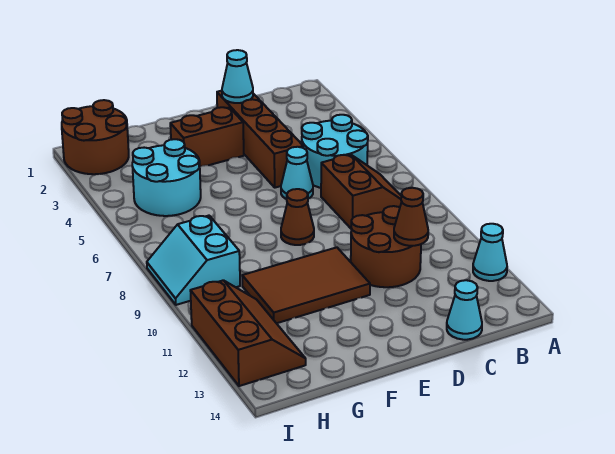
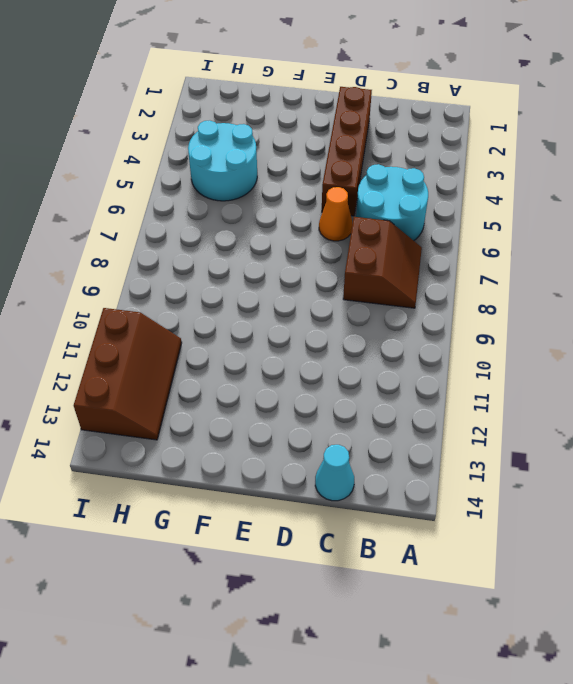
orange cone D6 level 1 -> cyan cone D6 level 1
none -> cyan cone A12 level 1
none -> brown round brick C10:D11 level 1
none -> brown brick E3:F3 level 1

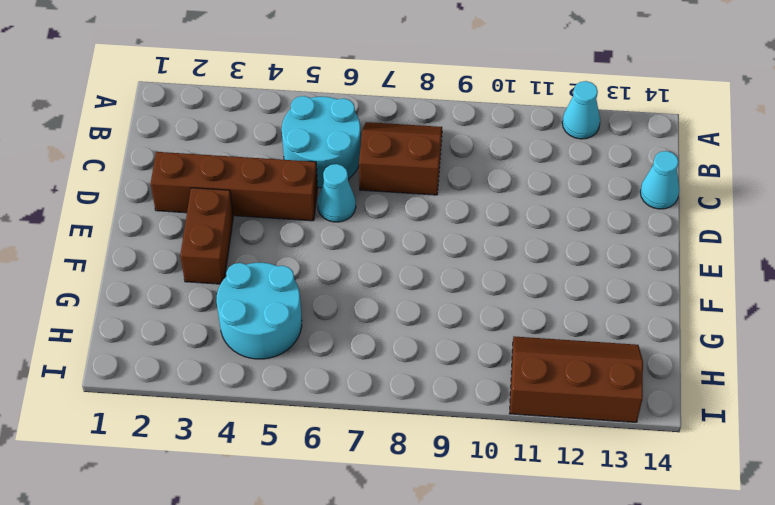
none -> brown round brick C10:D11 level 1
none -> brown cone E8 level 1
none -> brown tile E10:G11 level 1

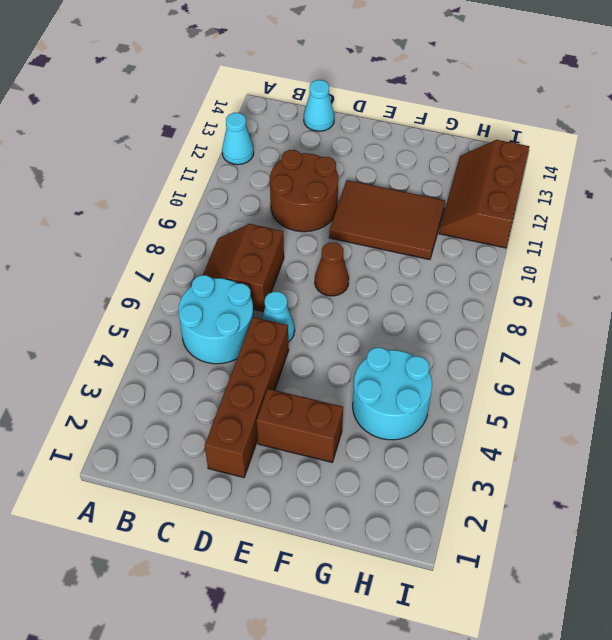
none -> brown round brick H1:I2 level 1
none -> cyan slope H8:I9 level 1 top H
none -> brown cone C11 level 2

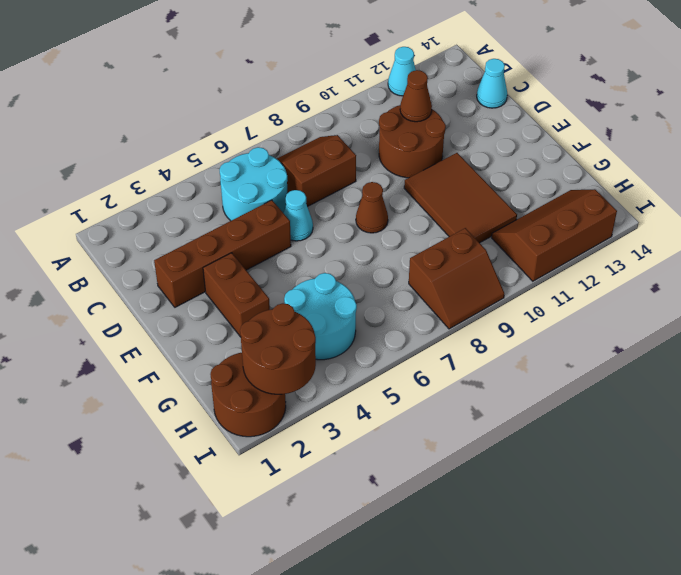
brown round brick H2:I3 level 2 -> none
brown slope H8:I9 level 1 top H -> cyan slope H8:I9 level 1 top H
none -> cyan cone D2 level 2

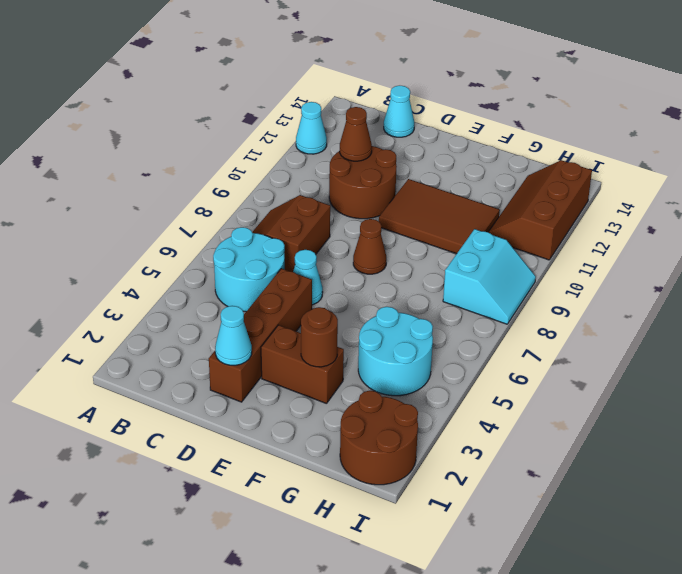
brown round brick F3 level 2 -> none

